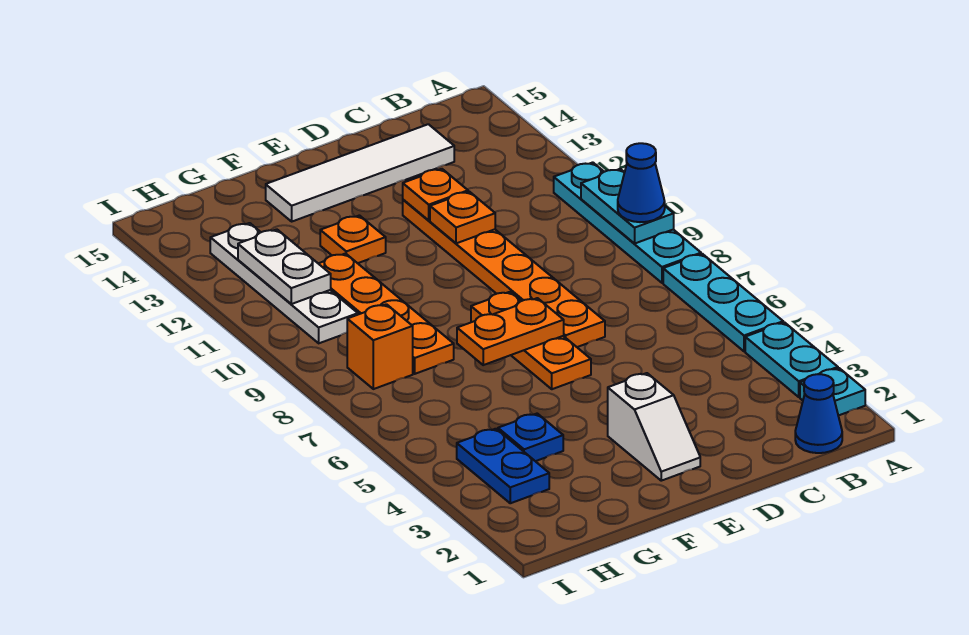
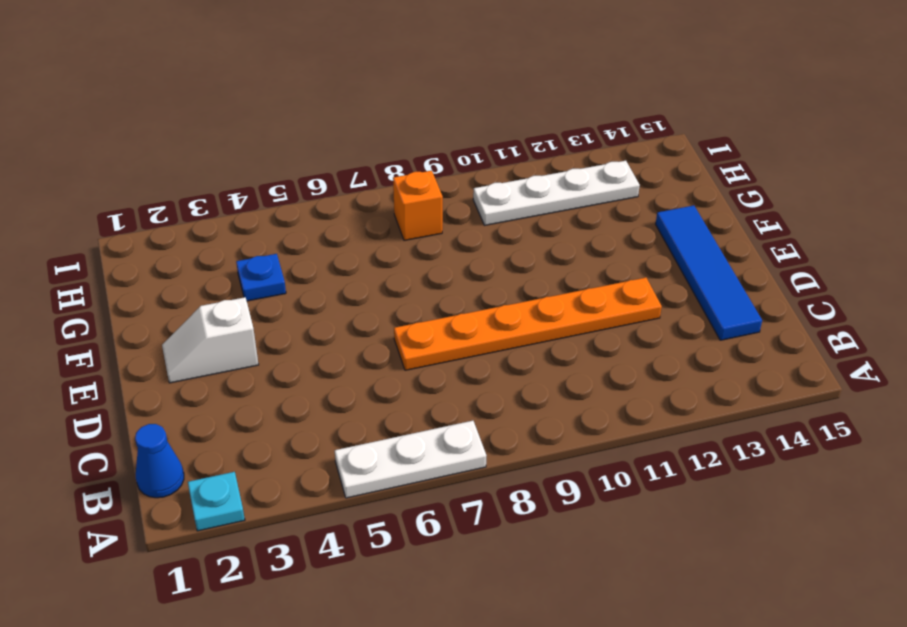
white plate A5:A7 level 1 -> cyan plate A5:A7 level 1
blue tile C14:F14 level 1 -> white tile C14:F14 level 1
none -> cyan plate A3:A4 level 1
none -> cyan plate A8:A11 level 1
none -> orange plate E6:E8 level 1

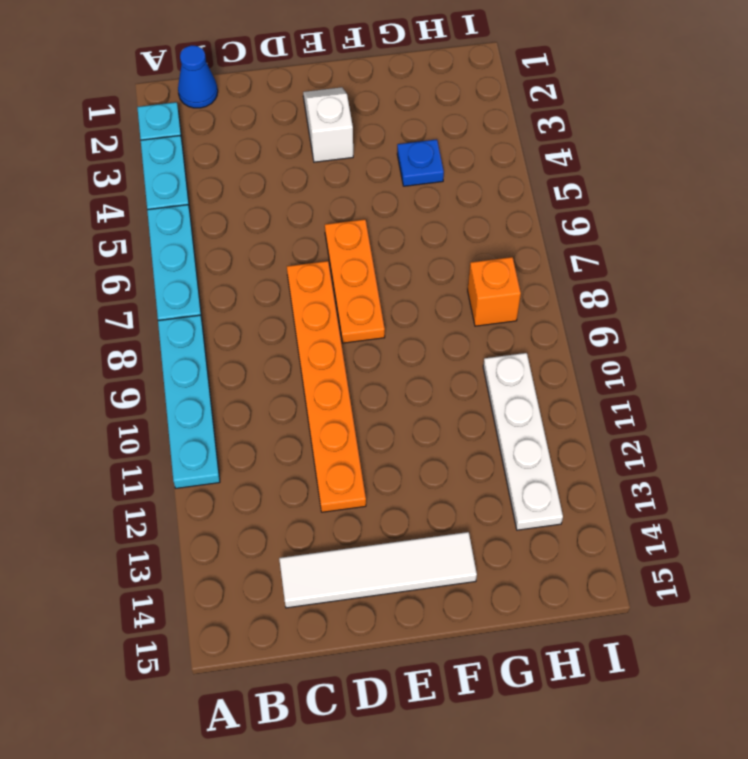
none -> orange plate F12 level 1
none -> orange plate G8:G11 level 1
none -> blue plate H3:H4 level 1

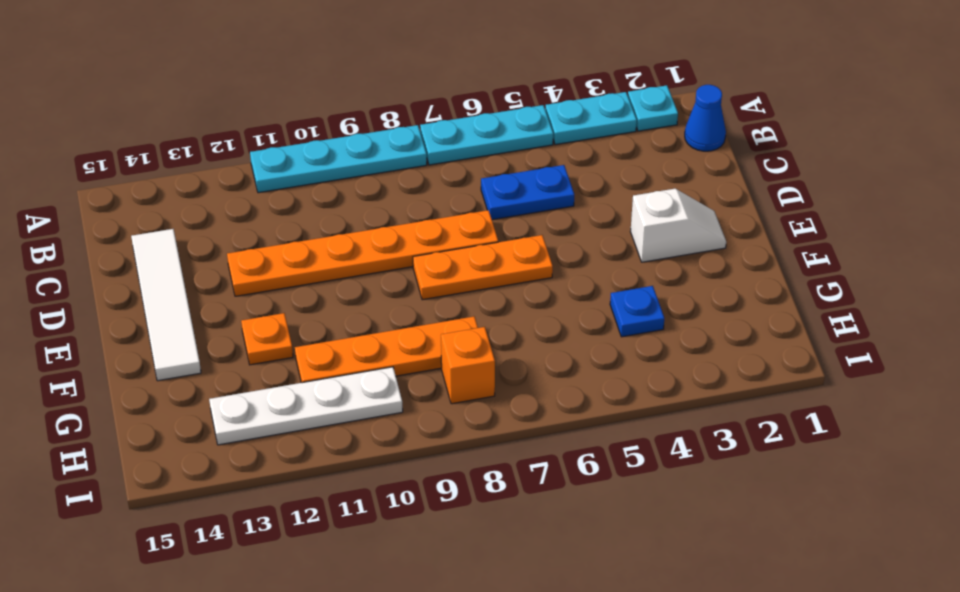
blue plate C5:C6 level 1 -> blue plate H3:H4 level 1
none -> cyan plate A9:A10 level 2
none -> orange plate D11 level 2
none -> orange plate D12 level 2

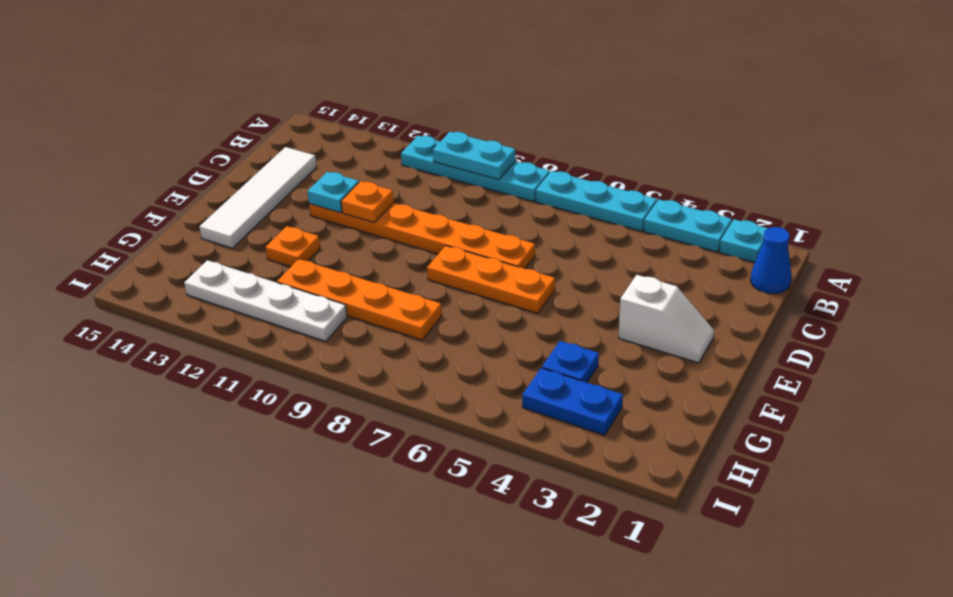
cyan plate D12 level 2 -> orange plate D12 level 2
none -> orange brick H8 level 1
none -> orange plate E7:F7 level 2
none -> white plate H11:H12 level 2

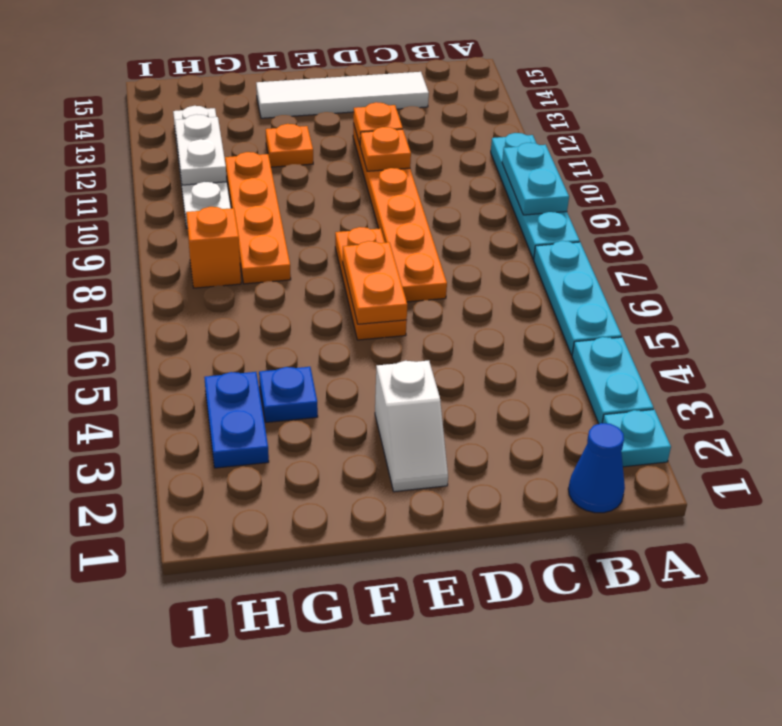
orange plate E6:E7 level 2 -> orange plate E7:F7 level 2
none -> blue cone A9 level 3

